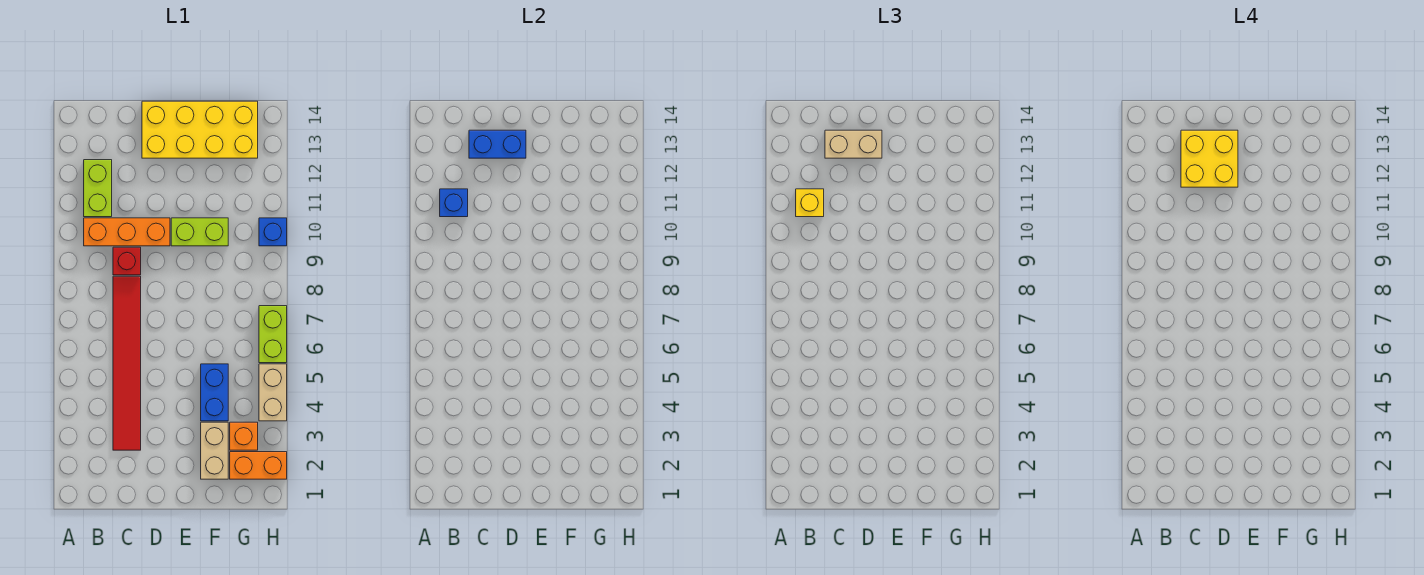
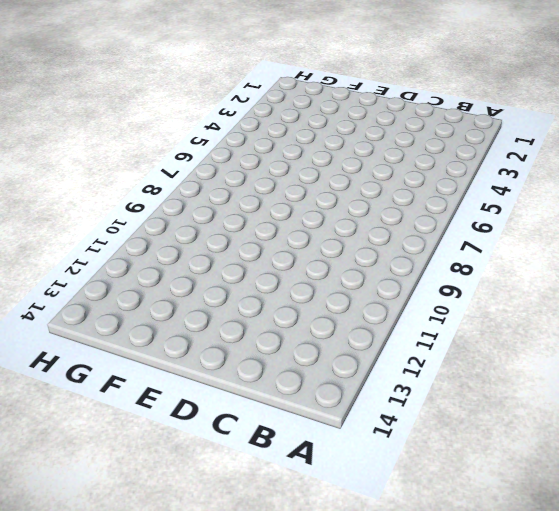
none -> orange brick B10:D10 level 1
none -> lime brick B11:B12 level 1
none -> red tile C3:C8 level 1

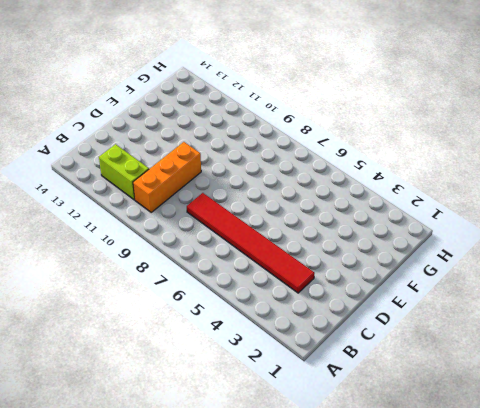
none -> red brick C9 level 1
none -> yellow brick D13:G14 level 1
none -> lime brick E10:F10 level 1

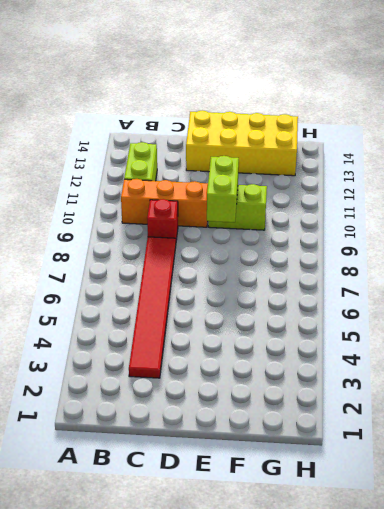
lime brick E9:E10 level 2 -> lime brick H6:H7 level 1
none -> tan brick F2:F3 level 1
none -> blue brick F4:F5 level 1
none -> orange brick G2:H2 level 1

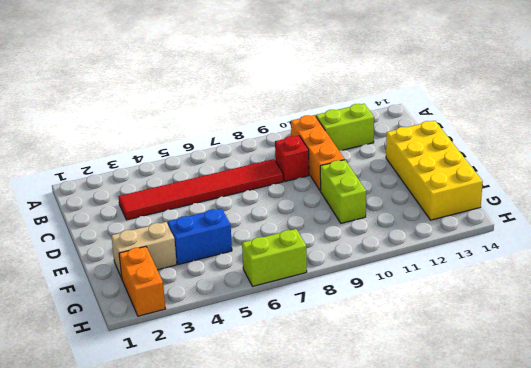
none -> orange brick G3 level 1
none -> tan brick H4:H5 level 1
none -> blue brick H10 level 1

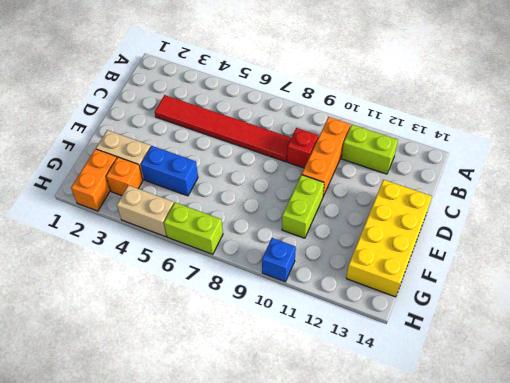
none -> blue brick B11 level 2
none -> blue brick C13:D13 level 2
none -> yellow brick B11 level 3

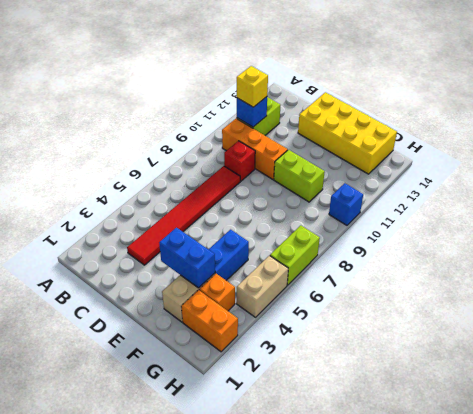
blue brick E3:F3 level 2 -> blue brick C13:D13 level 2
none -> tan brick C13:D13 level 3
none -> yellow brick C12:D13 level 4

